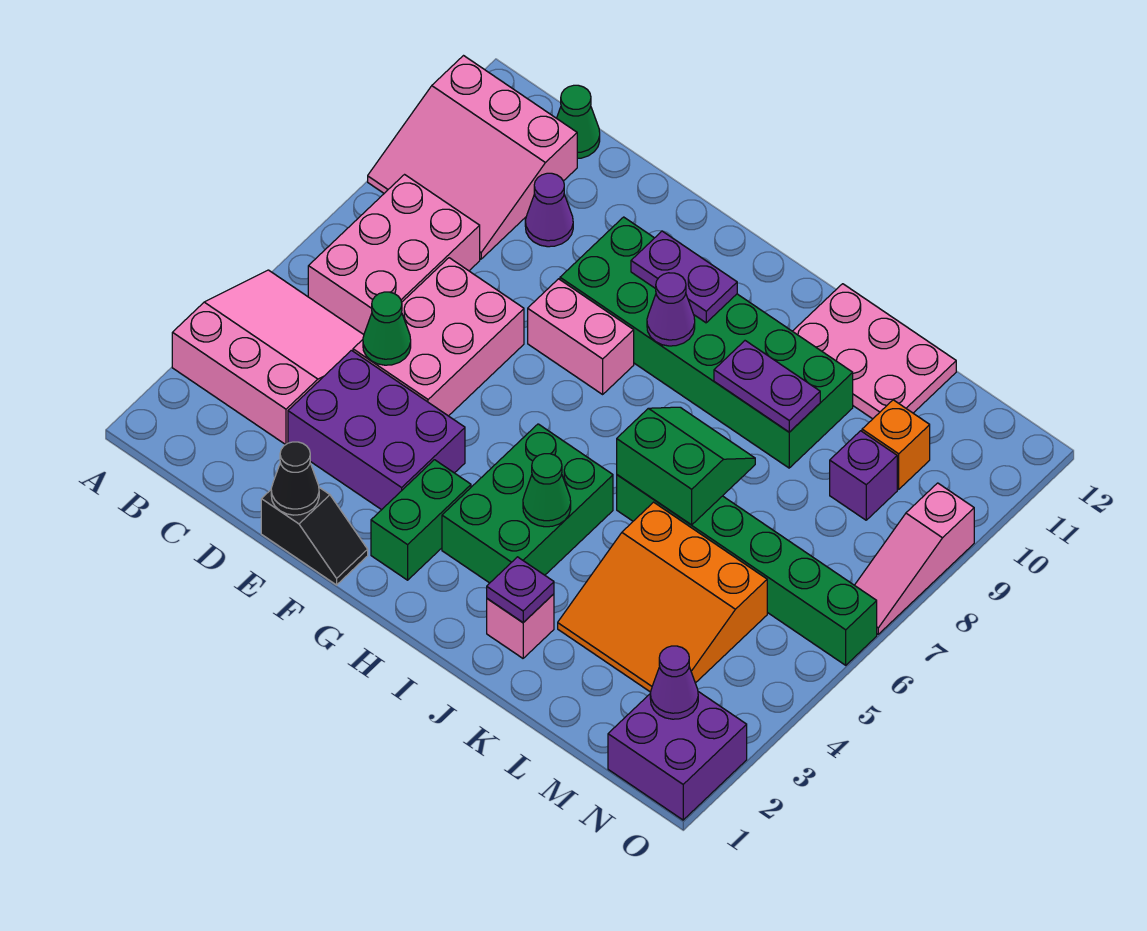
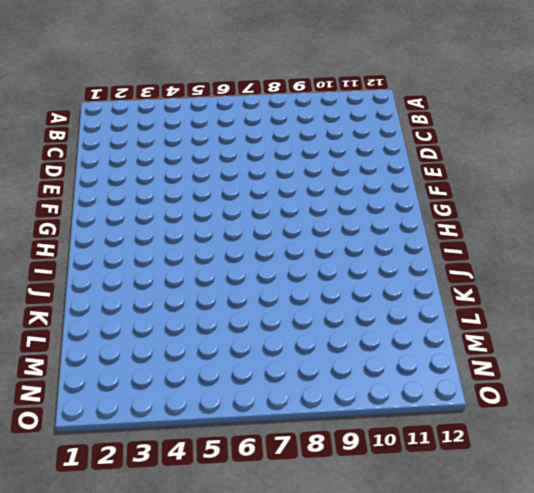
none -> pink slope A3:C5 level 1 top 3
none -> pink slope A9:C11 level 1 top 11
none -> pink brick B6:C8 level 1

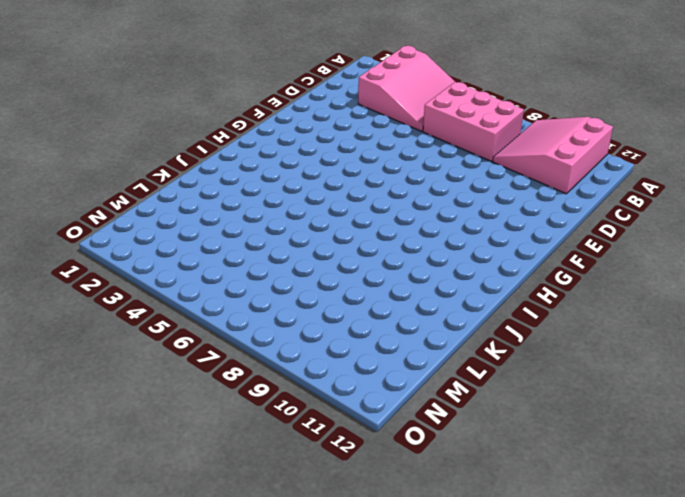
none -> green cone C12 level 1
none -> purple brick D3:F4 level 1
none -> pink brick D5:E7 level 1

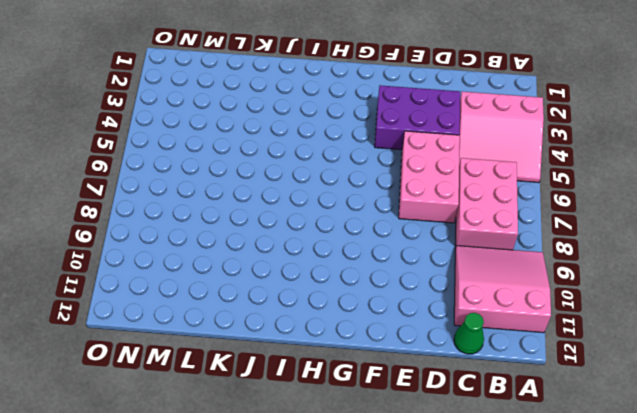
none -> purple cone D10 level 1
none -> black slope E1:F1 level 1 top E
none -> pink brick F8:G8 level 1

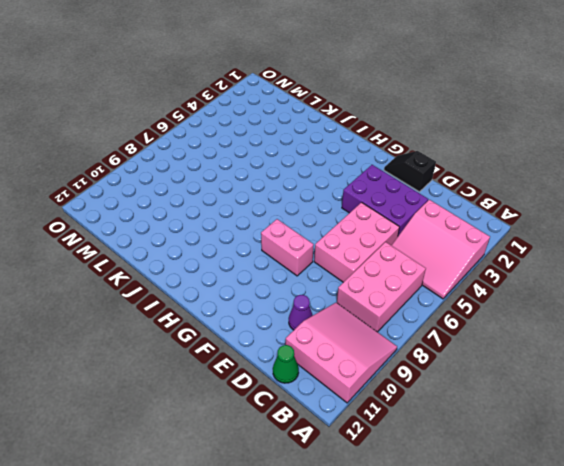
none -> green brick F9:K10 level 1
none -> green brick G2:G3 level 1
none -> green brick H3:I5 level 1

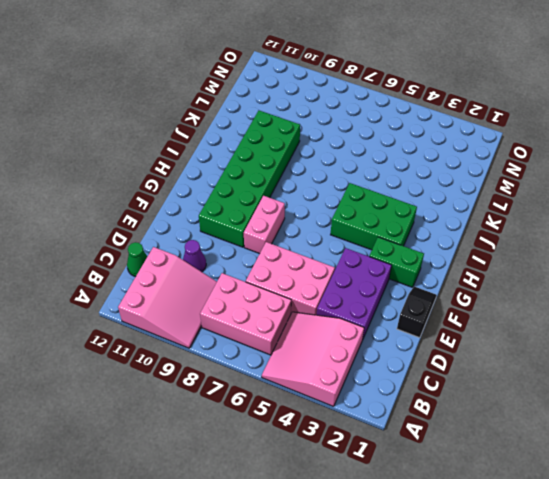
none -> pink brick J2 level 1
none -> green brick J6:O6 level 1
none -> pink plate J11:L12 level 1

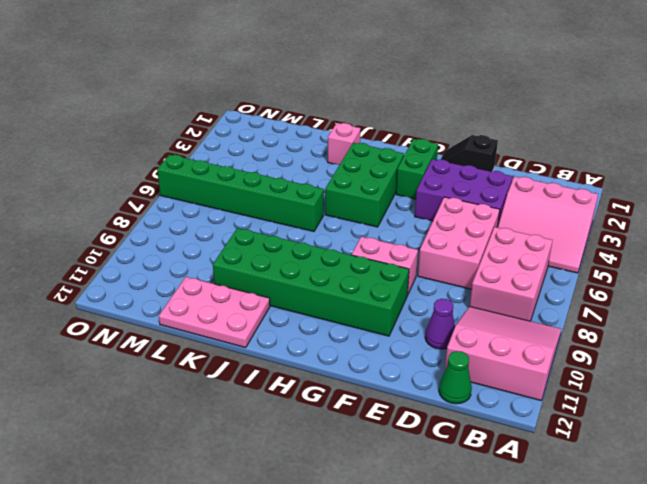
none -> orange slope K3:M5 level 1 top 5
none -> purple brick M9 level 1
none -> orange brick M10 level 1

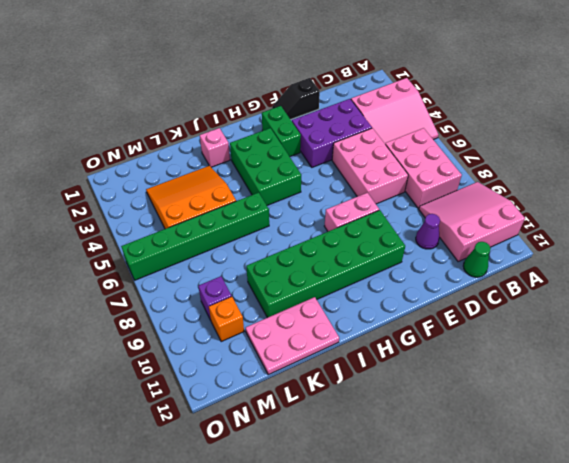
none -> purple brick N1:O2 level 1
none -> pink slope O7:O9 level 1 top 9
none -> green cone D5 level 2

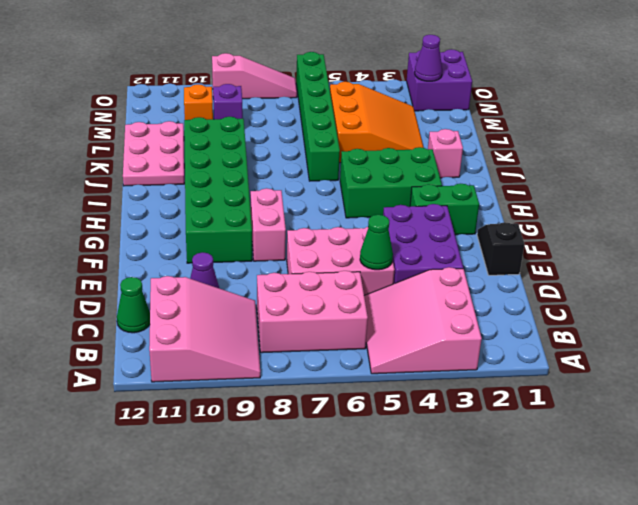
none -> black cone E1 level 2
none -> purple plate G10:H10 level 2
none -> purple cone H9 level 2

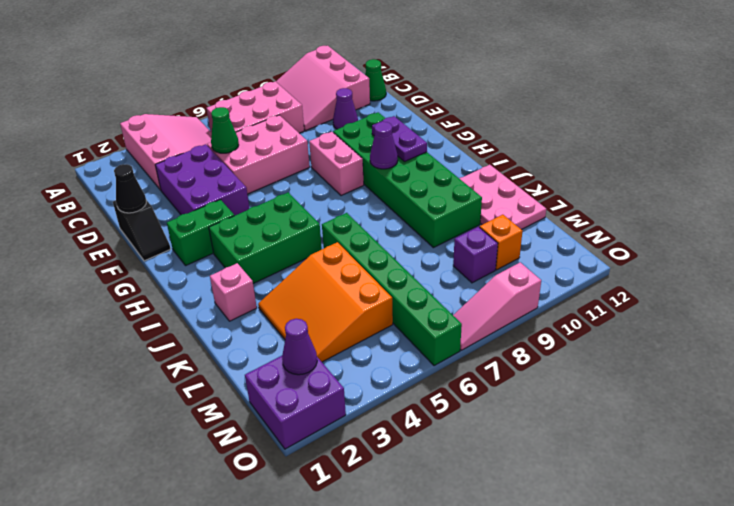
none -> green cone I4 level 2
none -> purple plate J2 level 2
none -> green slope J6:K7 level 2 top 6

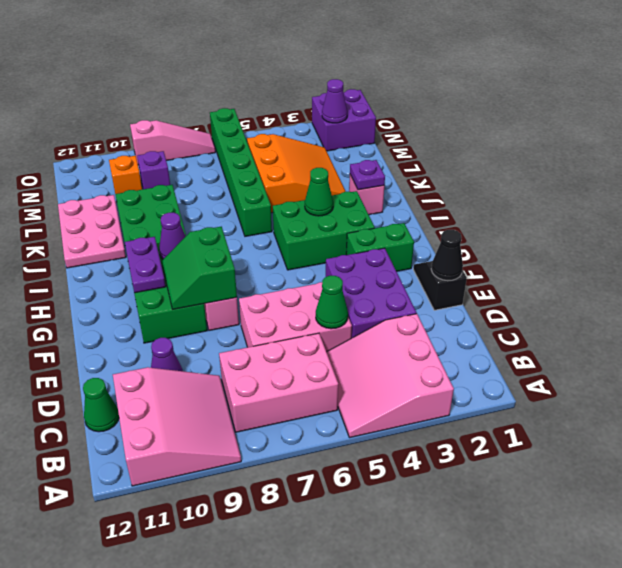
green slope F8:G9 level 2 top 8 -> green slope J6:K7 level 2 top 6
none -> purple plate J9:K9 level 2

